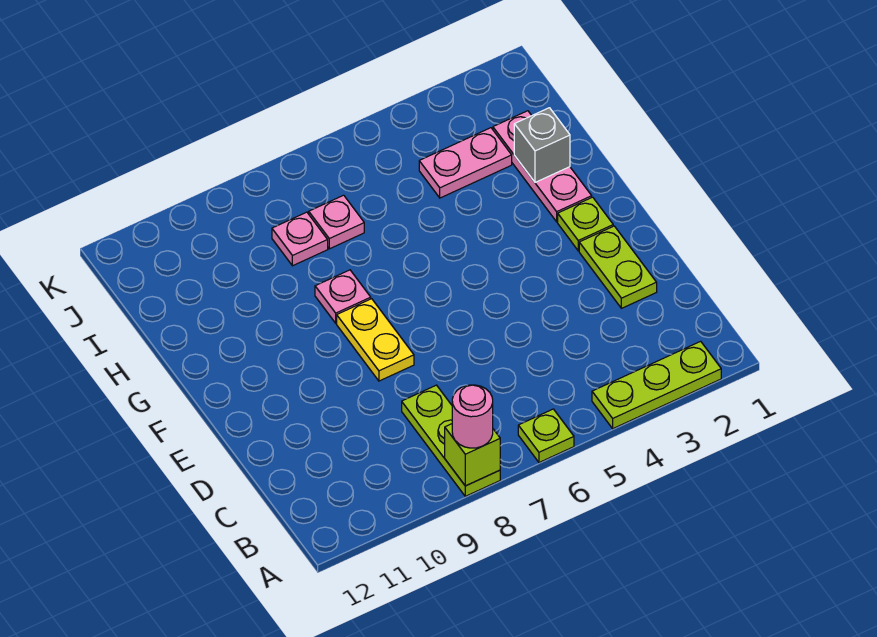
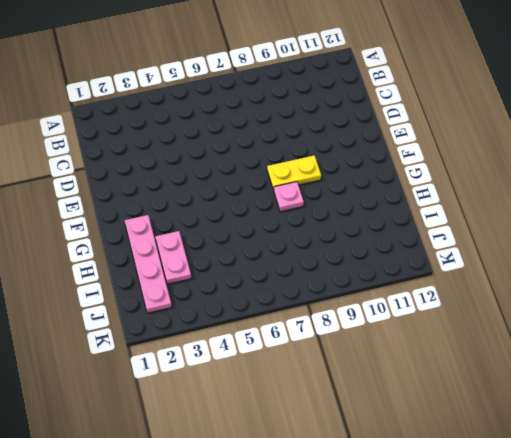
yellow plate F8:F9 level 1 -> yellow plate E8:F8 level 1
pink plate G2:J2 level 1 -> pink plate G2:I2 level 1
pink plate H3:I3 level 1 -> pink plate I3:I4 level 1
none -> lime plate A2:A4 level 1
none -> lime plate A6 level 1
none -> lime plate A8:C8 level 1

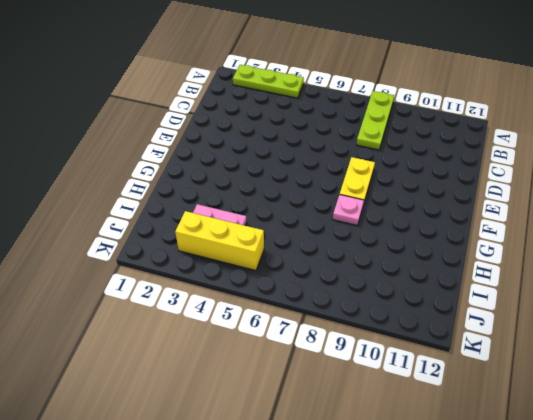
yellow brick J3:J5 level 1 -> none
none -> lime plate A6 level 1
none -> lime plate D2:E2 level 1
none -> lime plate F2 level 1

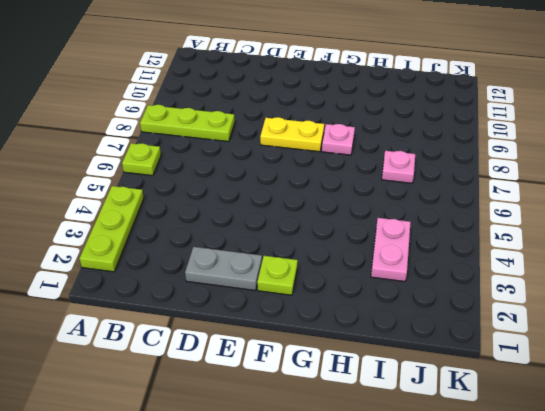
grey plate D2:E2 level 1 -> lime plate D2:E2 level 1
none -> pink plate G2:I2 level 1
none -> pink plate I8 level 1
none -> lime brick A8 level 2

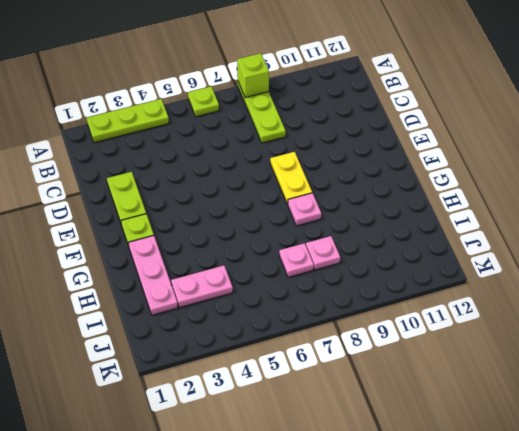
none -> grey brick H2 level 2
none -> pink round brick A8 level 3

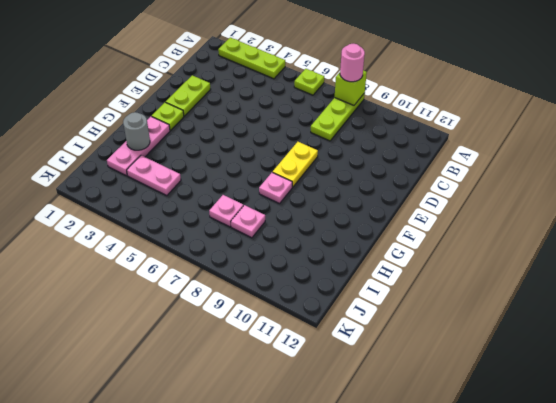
grey round brick H2 level 2 -> grey brick H2 level 2

